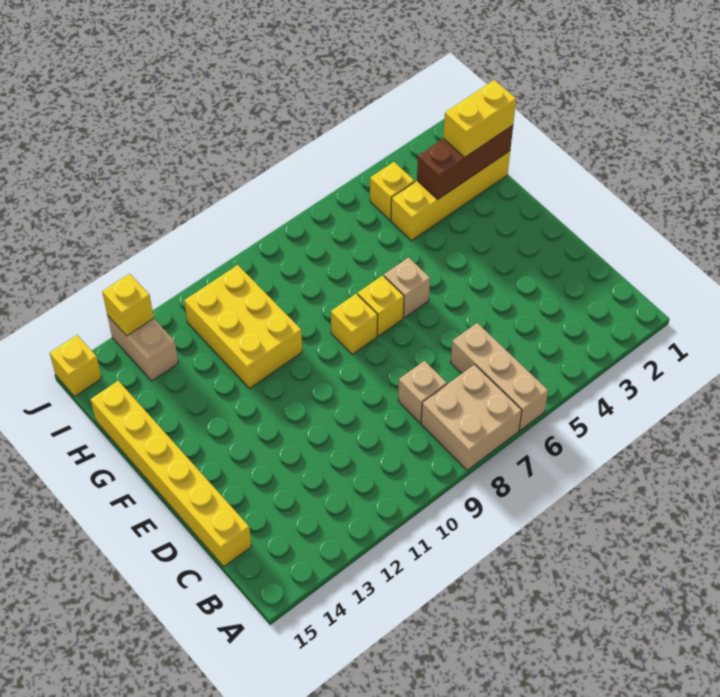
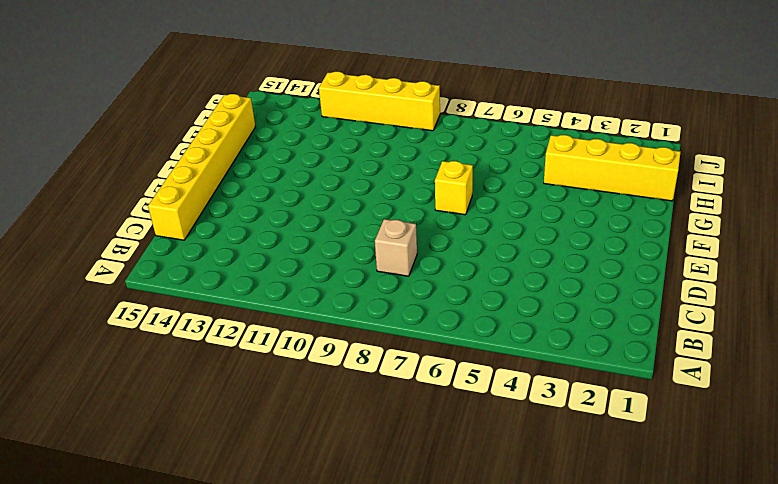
yellow brick J9:J12 level 1 -> none
none -> tan brick A6:C6 level 1
none -> tan brick A7:B8 level 1
none -> tan brick F6 level 1

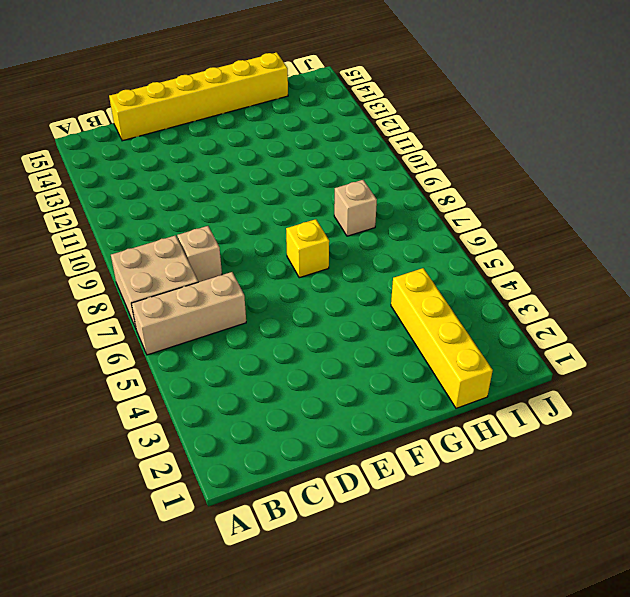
tan brick H8 level 1 -> tan brick F6 level 1
none -> yellow brick F8 level 1
none -> yellow brick G10:I11 level 1
none -> yellow brick I4 level 1

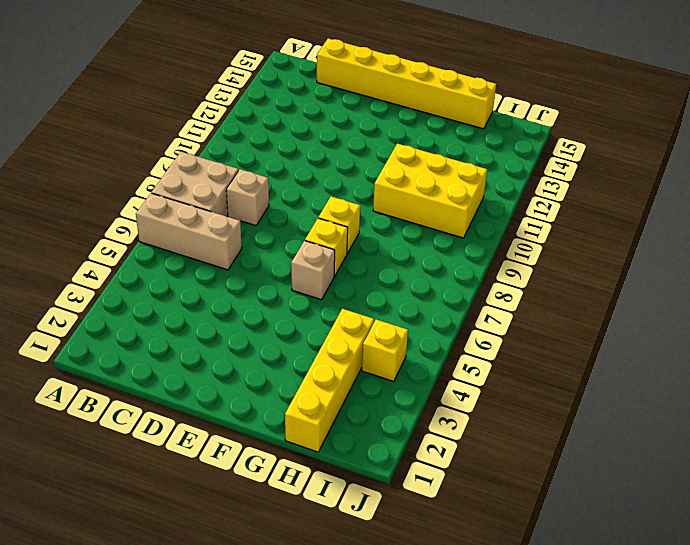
none -> tan brick I13:J13 level 1
none -> yellow brick J15 level 1
none -> brown brick H1:H3 level 2

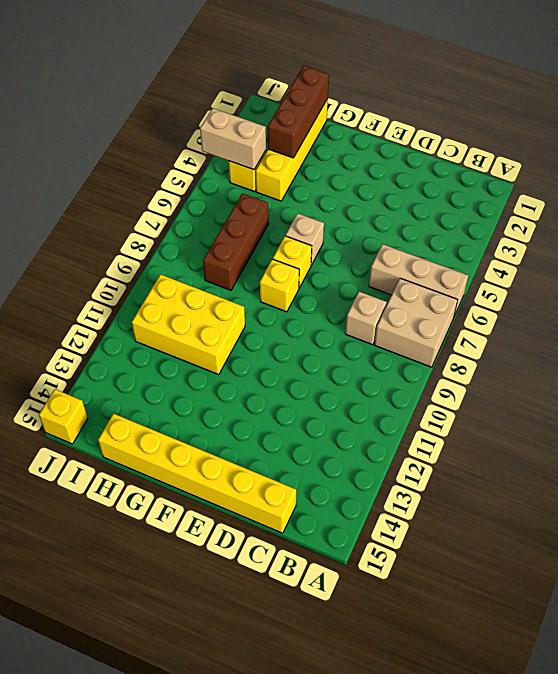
brown brick H6:H8 level 1 -> none
tan brick I4:J4 level 2 -> tan brick I13:J13 level 1
none -> yellow brick J13 level 2
none -> yellow brick H1:H2 level 3

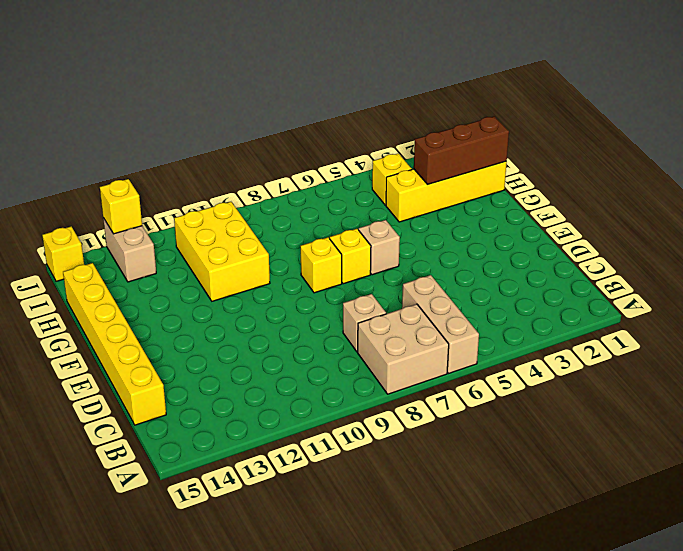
none -> yellow brick H1:H2 level 3

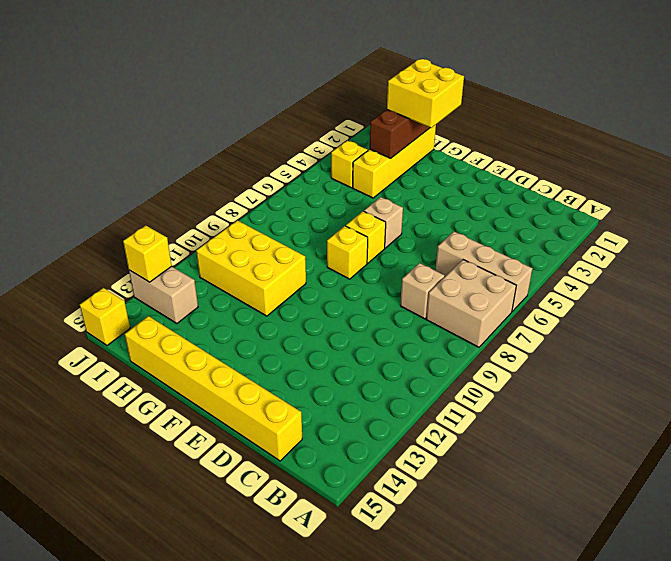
yellow brick G1:H2 level 3 -> yellow brick H1:H2 level 3

